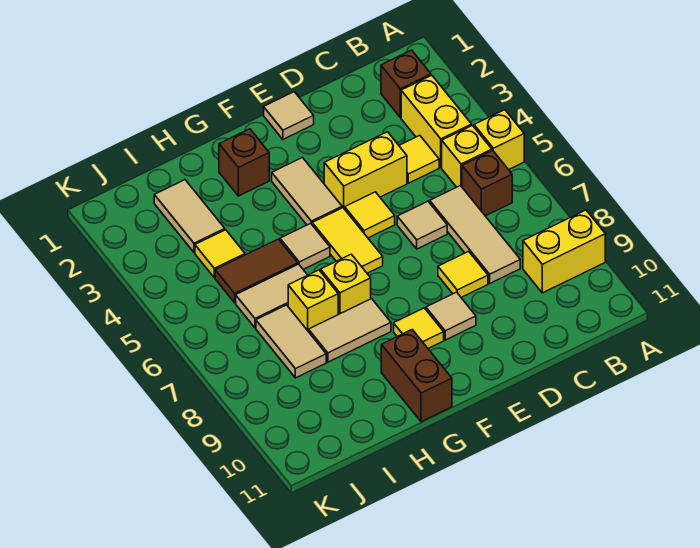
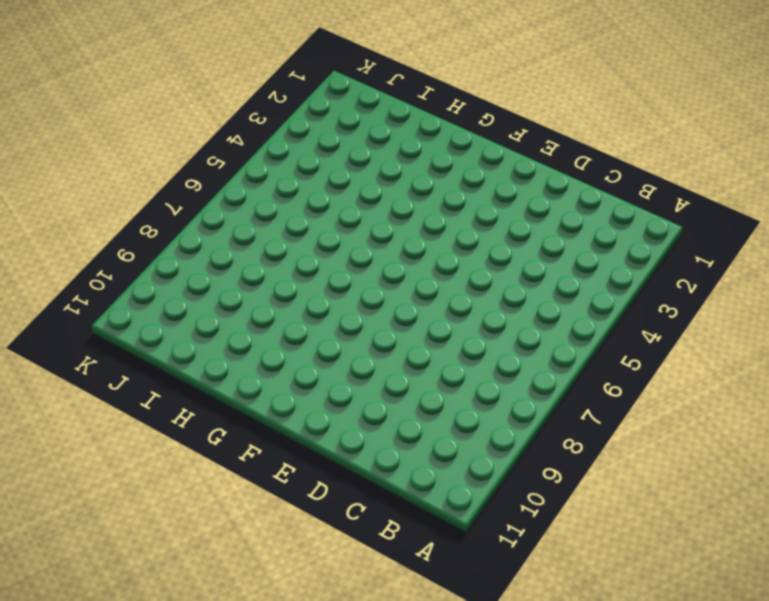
none -> yellow brick A5 level 1
none -> yellow brick A9:B9 level 1
none -> brown brick B2 level 1

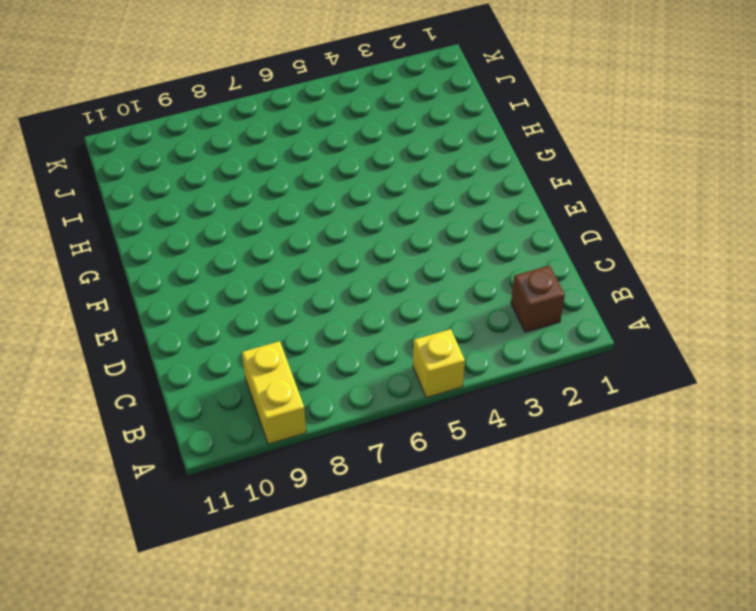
none -> yellow brick B3:B4 level 1
none -> yellow brick B5 level 1
none -> brown brick B6 level 1

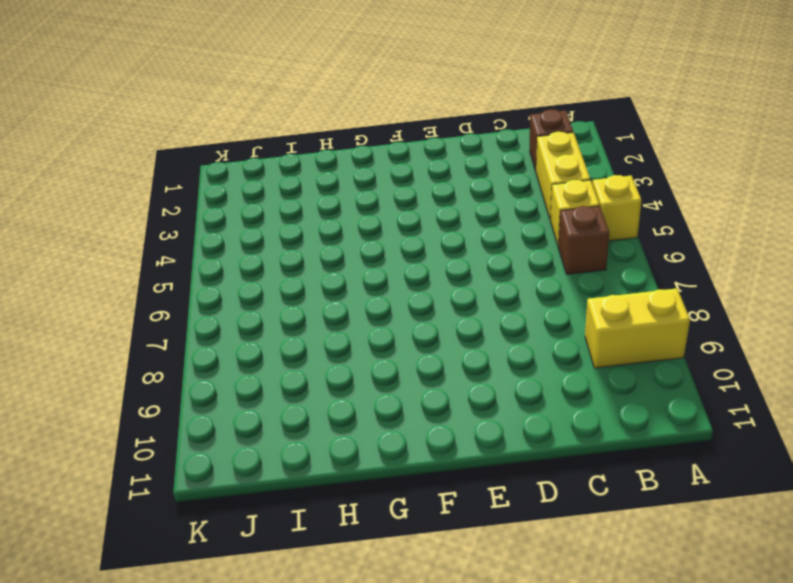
none -> yellow tile C4 level 1
none -> tan tile C6:C8 level 1
none -> yellow brick D4:E4 level 1

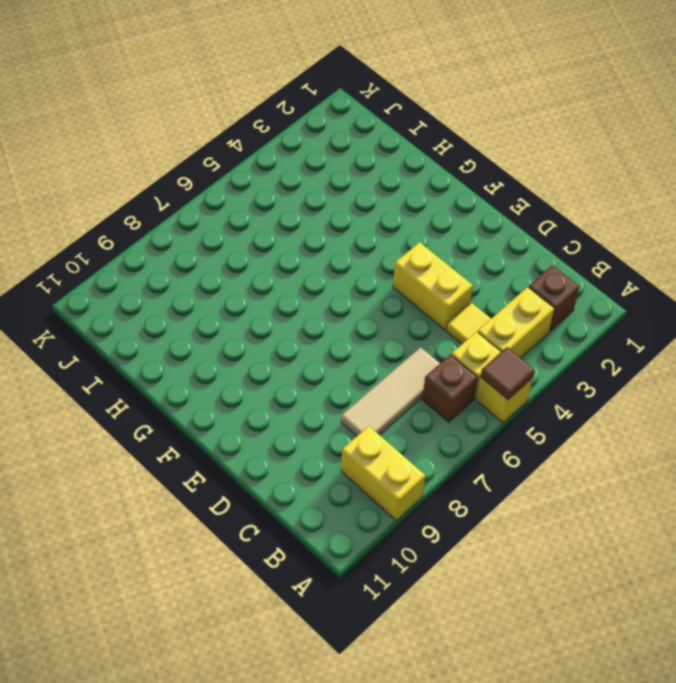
brown tile A5 level 2 -> none
none -> tan tile D6 level 1
none -> yellow tile D8 level 1
none -> tan tile E1 level 1

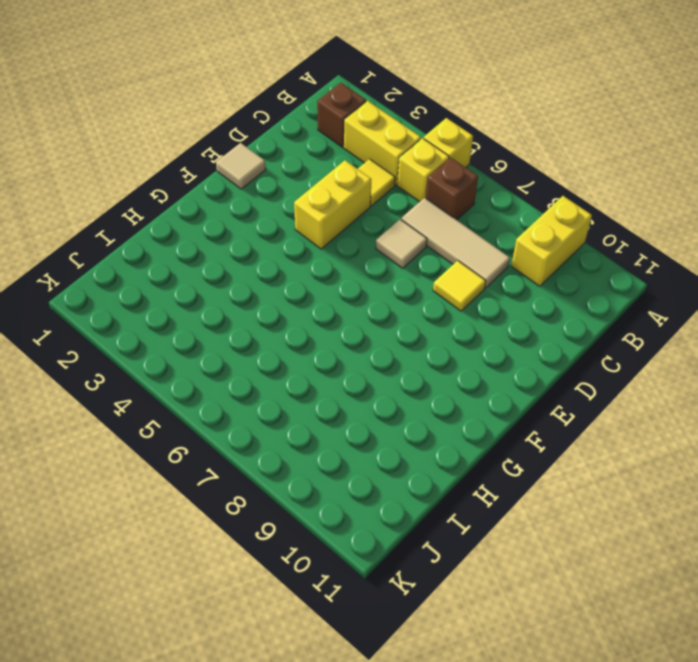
none -> yellow tile E5 level 1
none -> tan tile E9 level 1
none -> tan tile F3:F4 level 1

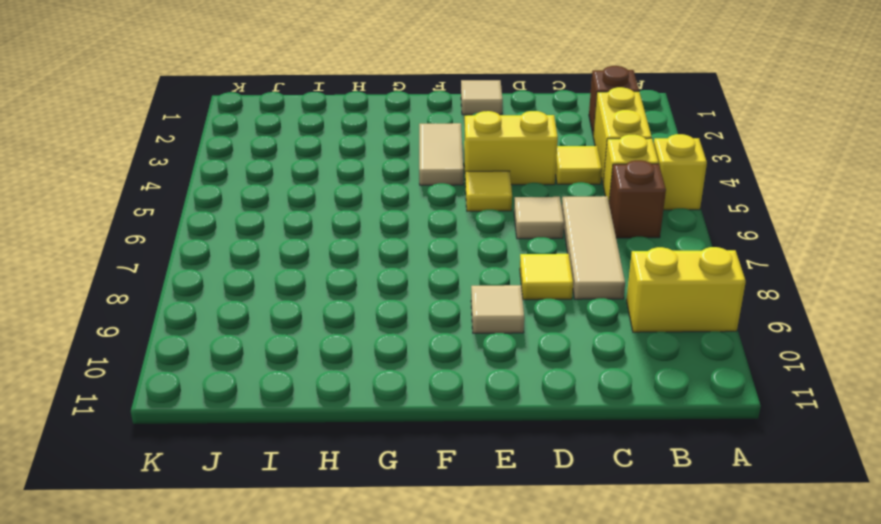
none -> yellow tile F5:F6 level 1
none -> yellow tile F9 level 1
none -> brown brick G2 level 1

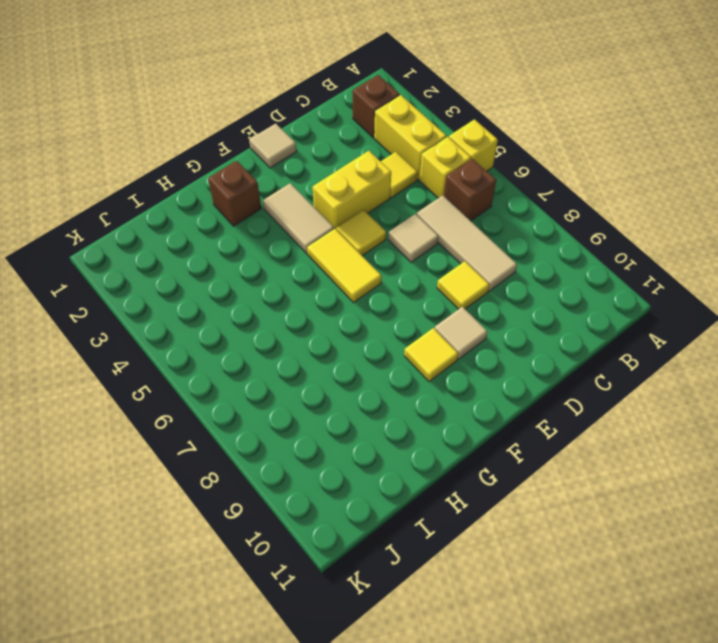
none -> yellow brick A9:B9 level 1
none -> tan tile G5 level 1
none -> yellow brick G7 level 1

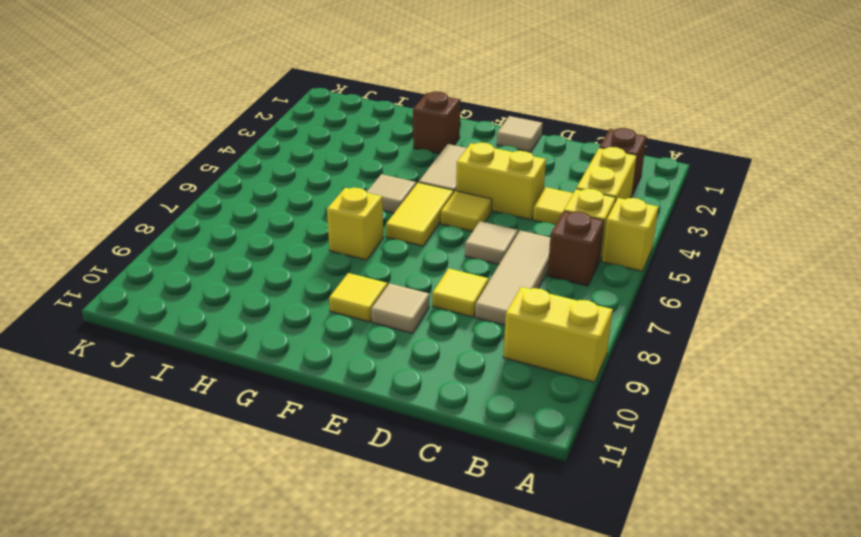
none -> tan tile G8:H8 level 1
none -> brown brick G10:G11 level 1
none -> brown tile H5:I5 level 1

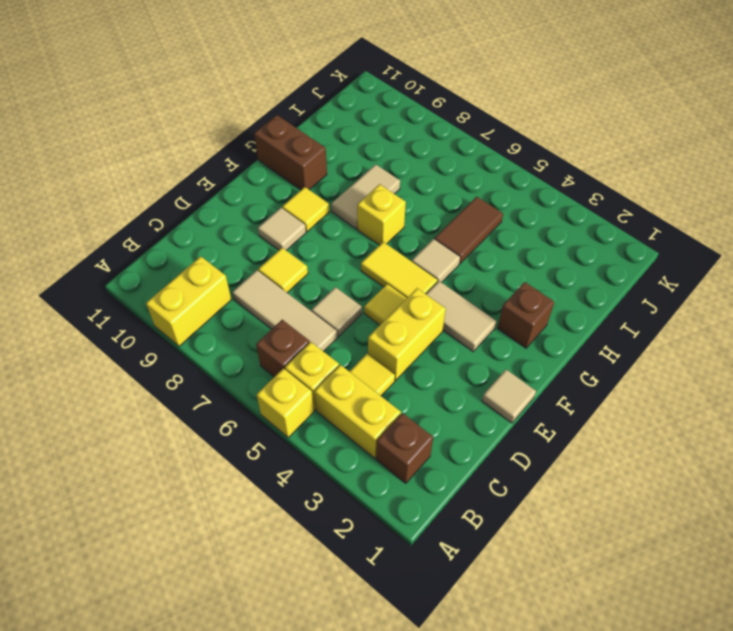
none -> tan tile H6:I6 level 1
none -> yellow brick H7 level 1
none -> tan tile I2:I3 level 1

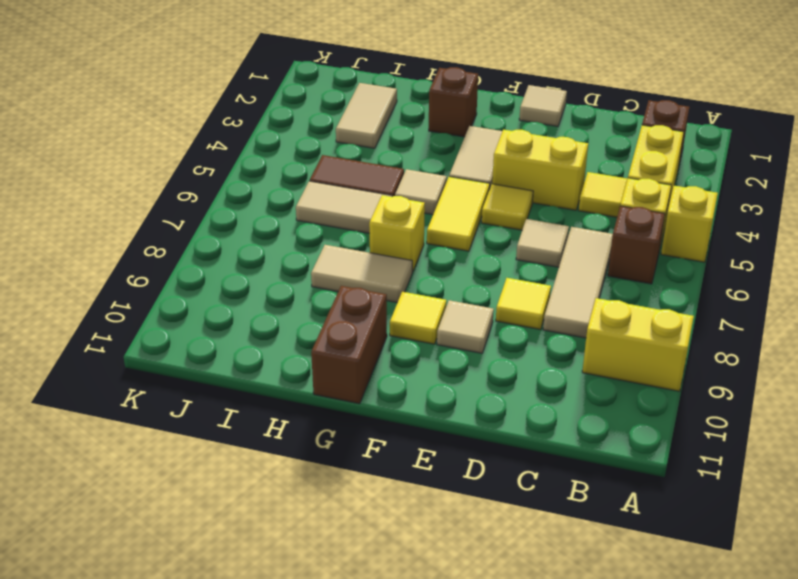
none -> yellow brick H7 level 1
none -> yellow tile I4 level 1
none -> tan tile I7:I8 level 1

